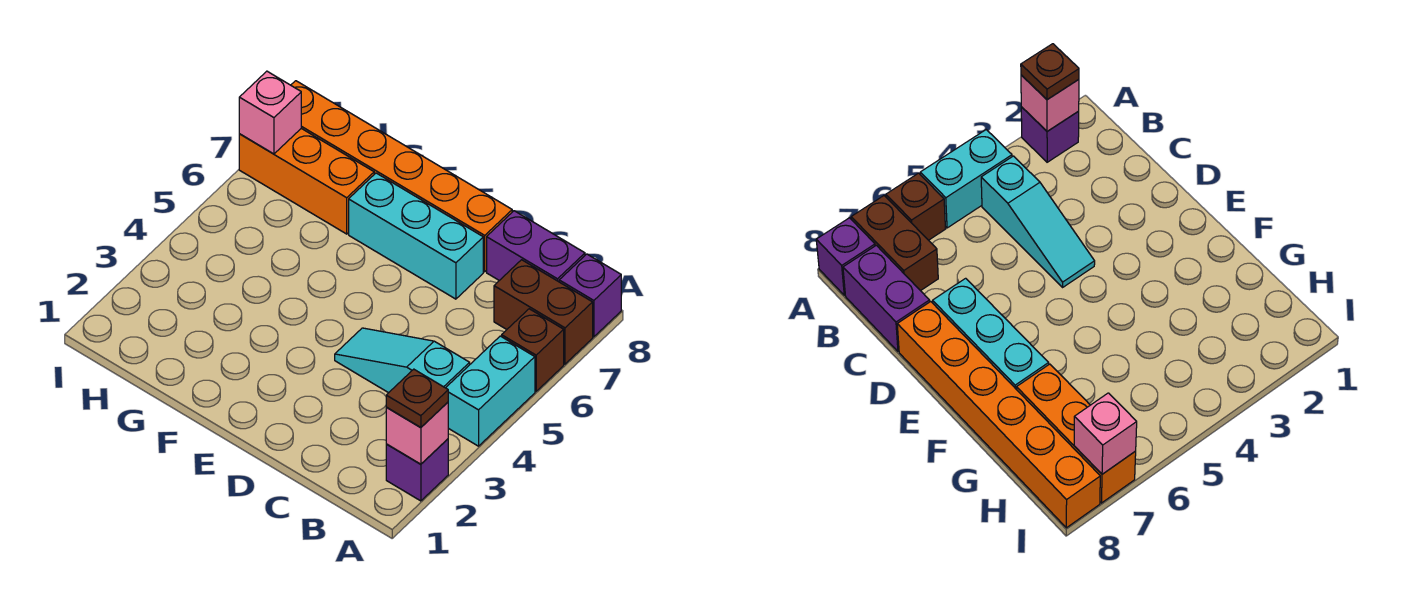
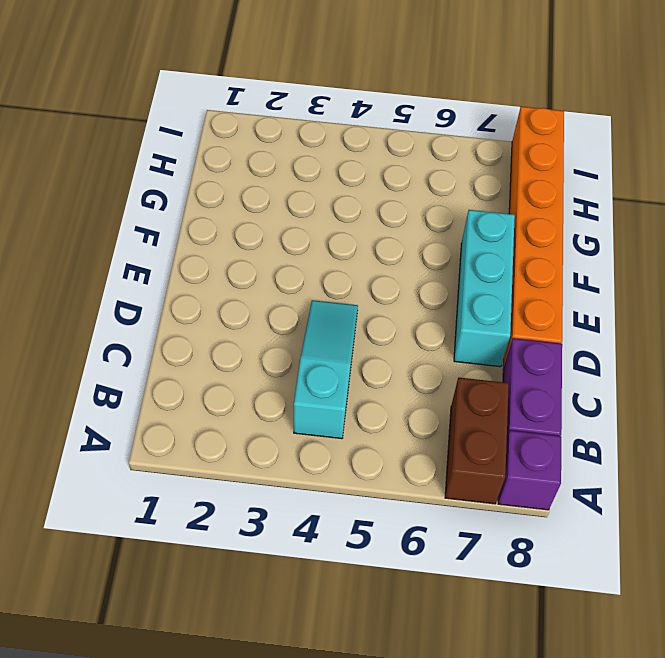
none -> purple brick A2 level 1
none -> cyan brick A4:A5 level 1
none -> brown brick A6 level 1

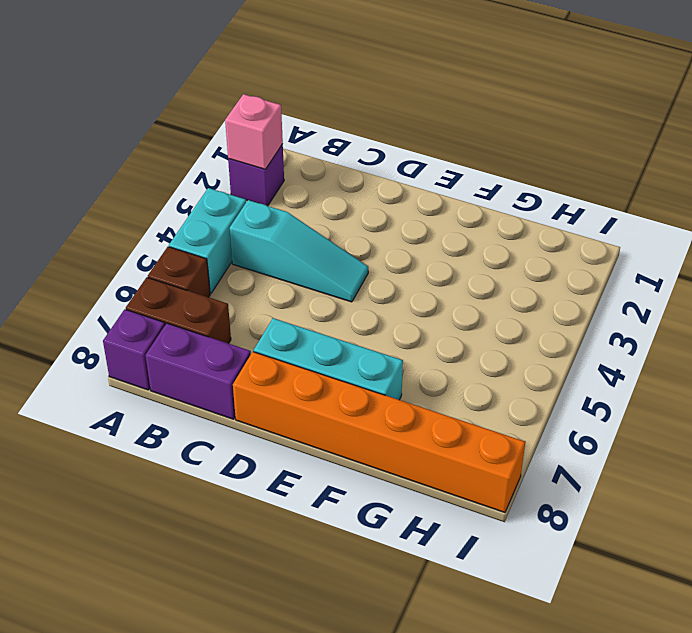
none -> orange brick G7:I7 level 1
none -> pink brick I7 level 2
none -> brown plate A2 level 3

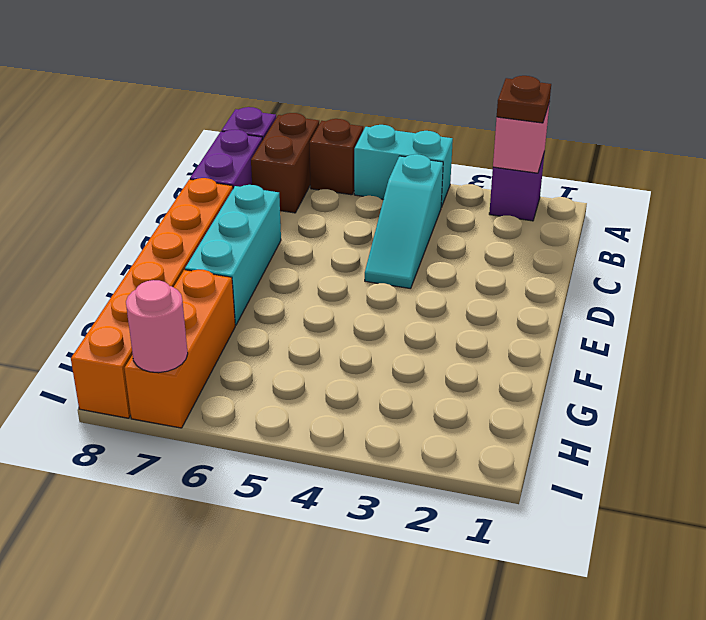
pink round brick I7 level 2 -> pink brick I7 level 2

